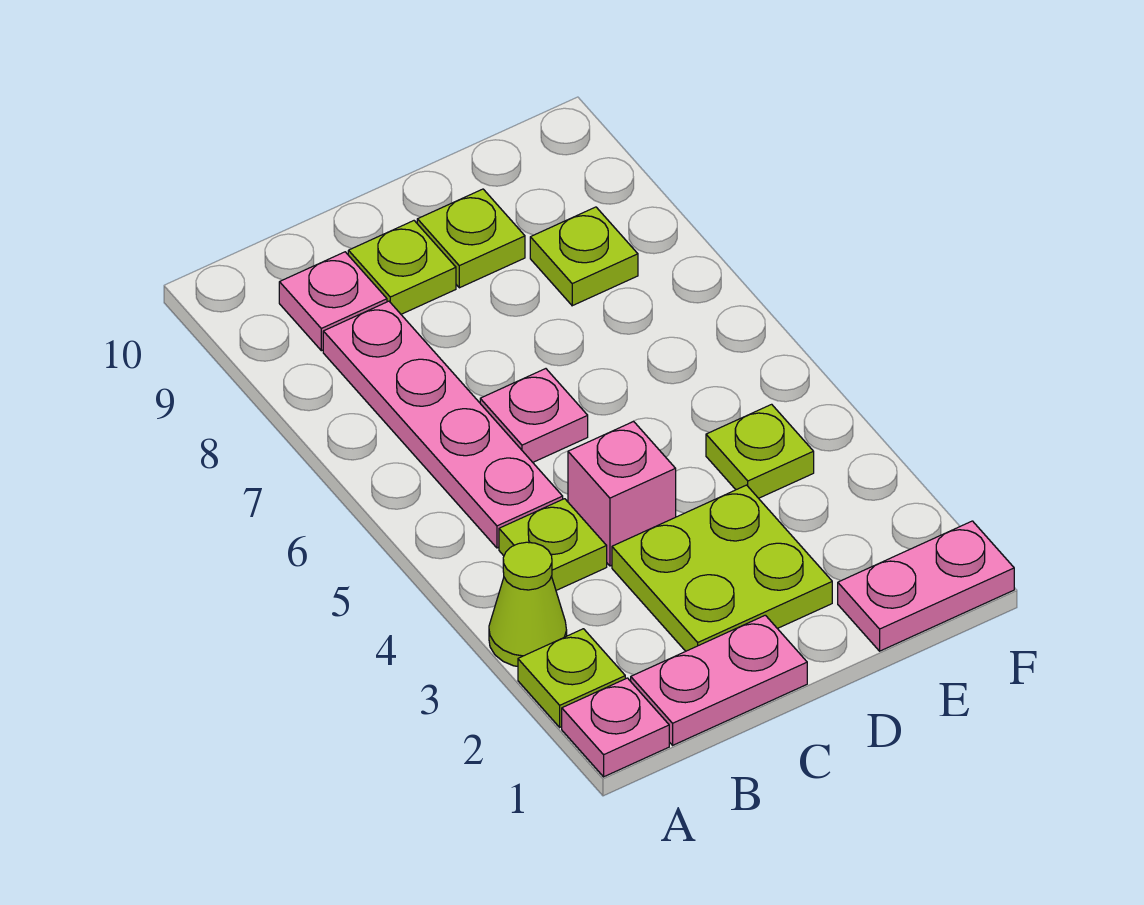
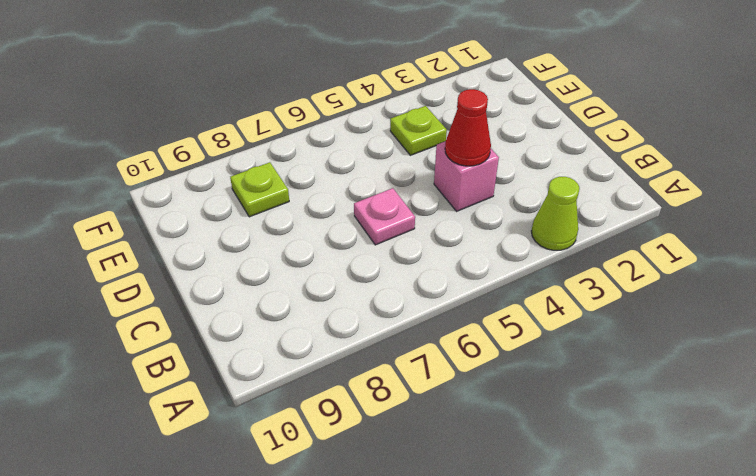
red cone C4 level 2 -> none
none -> pink plate A1 level 1
none -> lime plate A2 level 1
none -> pink plate B1:C1 level 1

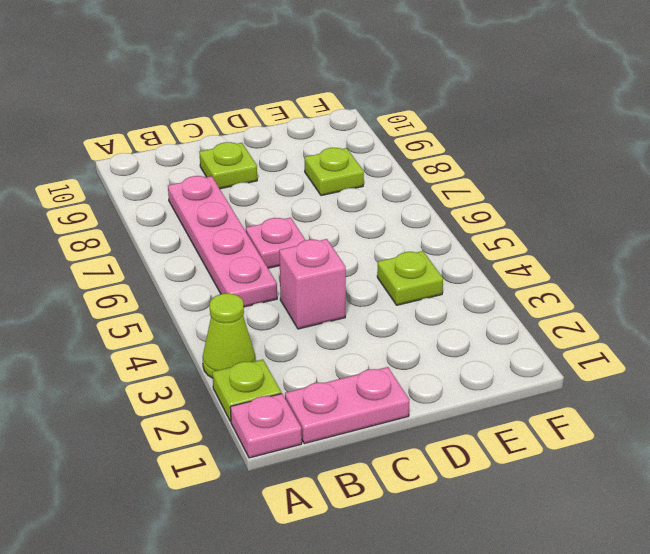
none -> lime plate B4 level 1
none -> pink plate B9 level 1
none -> lime plate C2:D3 level 1

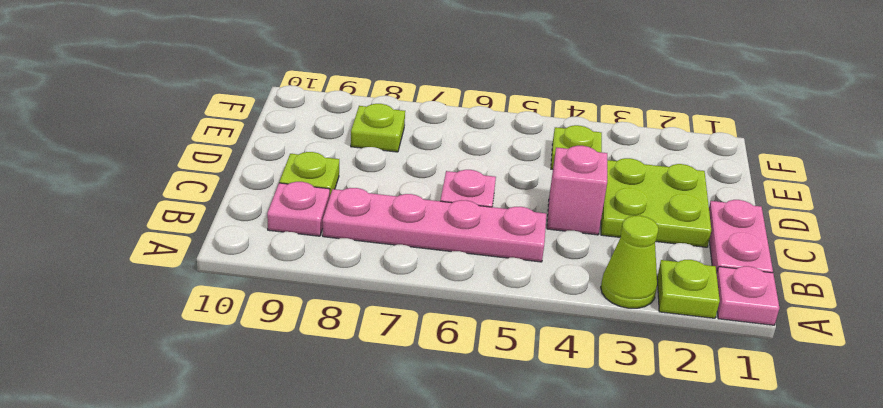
none -> lime plate B4 level 1
none -> lime plate D9 level 1
none -> pink plate E1:F1 level 1

